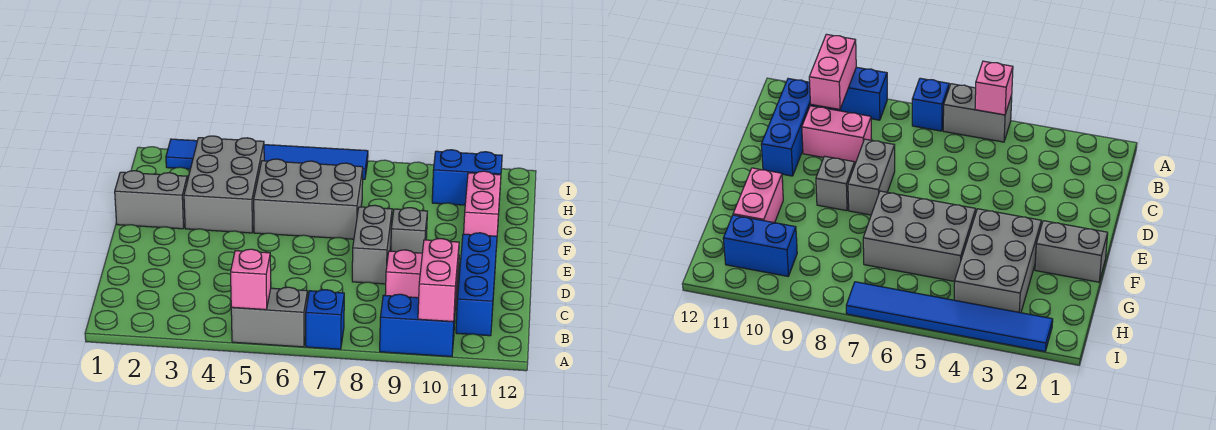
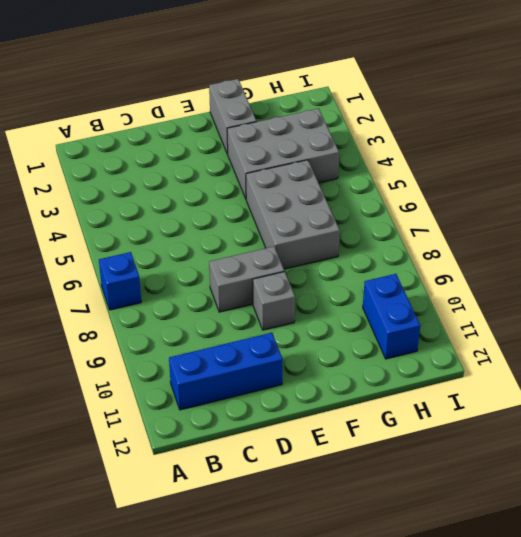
none -> grey brick A5:A6 level 1
none -> blue brick A9:A10 level 1
none -> pink brick C9:C10 level 1

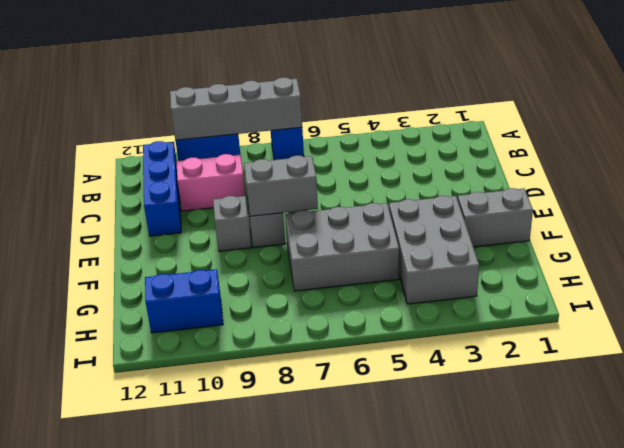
grey brick A7:A10 level 2 -> pink brick A10:B10 level 2
grey brick E7:E8 level 2 -> grey brick A5:A6 level 1
none -> pink brick F11:G11 level 1
none -> blue tile I2:I7 level 1
none -> pink brick A5 level 2

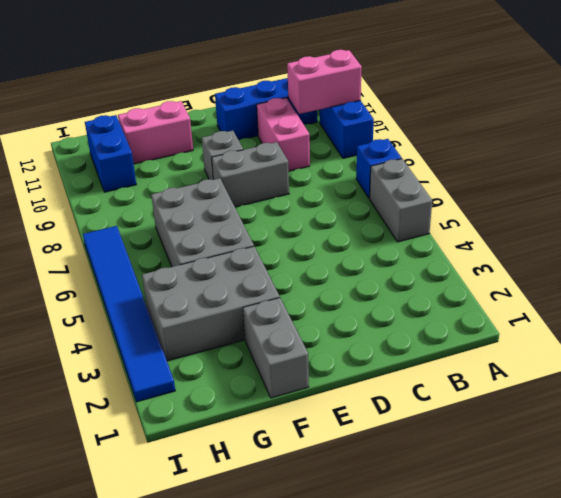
none -> pink brick A5 level 2

